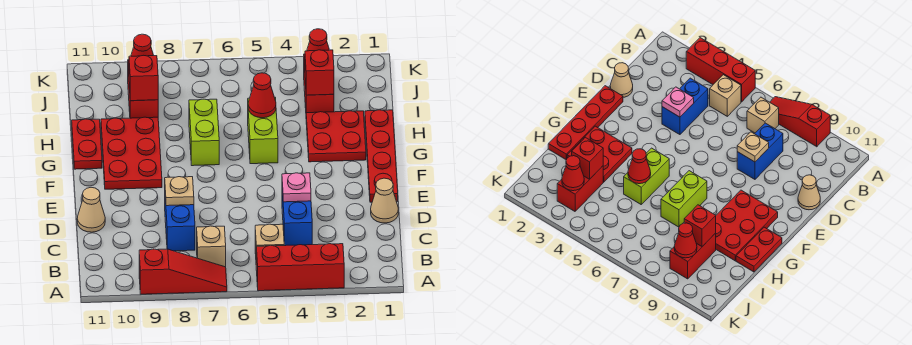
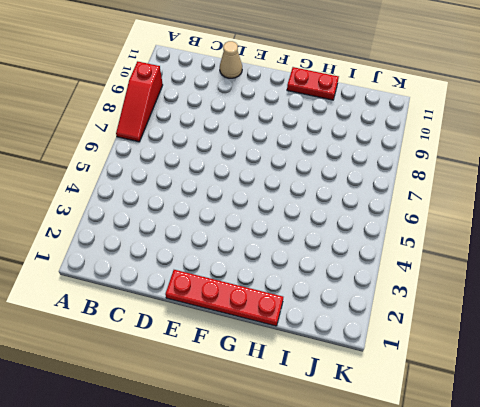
none -> red brick A3:A5 level 1
none -> tan brick B5 level 1
none -> tan brick B7 level 1

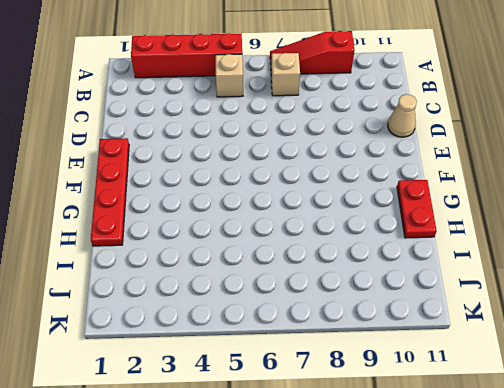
red brick A2:A5 level 1 -> red brick A3:A5 level 1
none -> blue brick C4:D4 level 1
none -> blue brick C8:D8 level 1
none -> tan cone D1 level 1

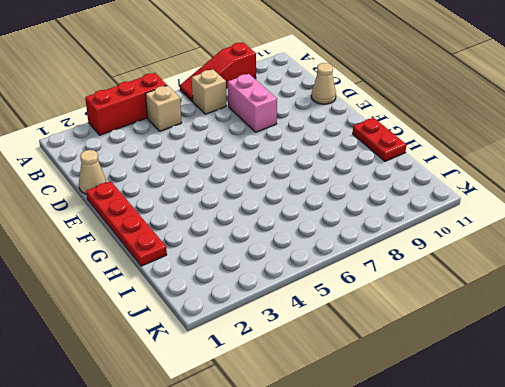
pink brick C8:D8 level 1 -> blue brick C8:D8 level 1
none -> blue brick C4:D4 level 1
none -> red plate F9:H10 level 1
none -> red plate G2:H3 level 1

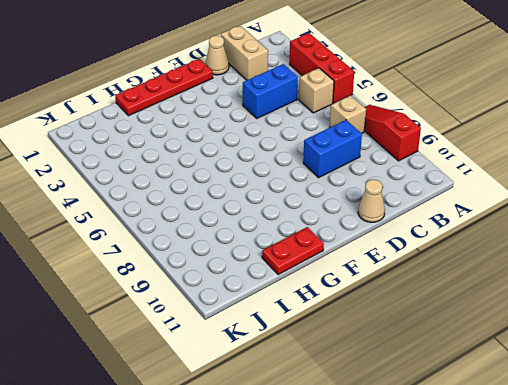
tan brick C1:C2 level 1 -> none
none -> red plate F9:H10 level 1
none -> red plate G2:H3 level 1
none -> lime brick G5:H5 level 1

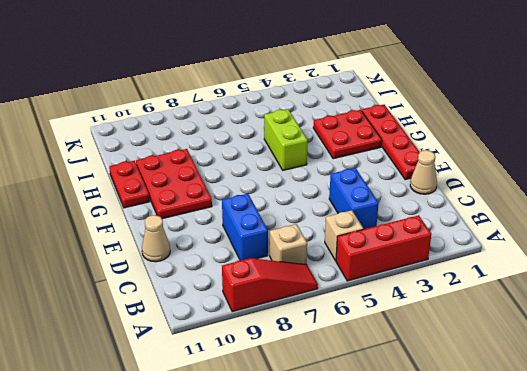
none -> lime brick G7:H7 level 1
none -> red brick I3:J3 level 1
none -> red brick I9:J9 level 1

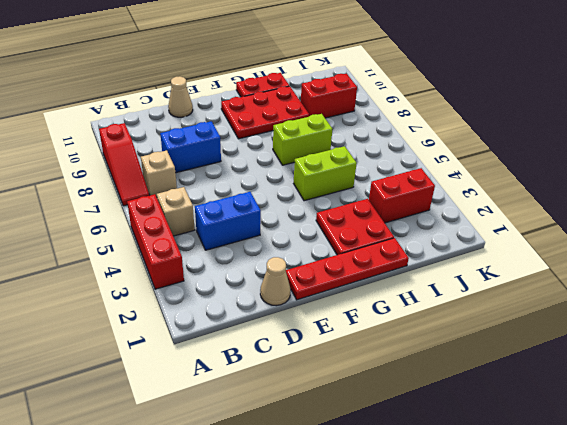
none -> pink plate D4 level 2
none -> tan plate D8 level 2
none -> red cone H5 level 2

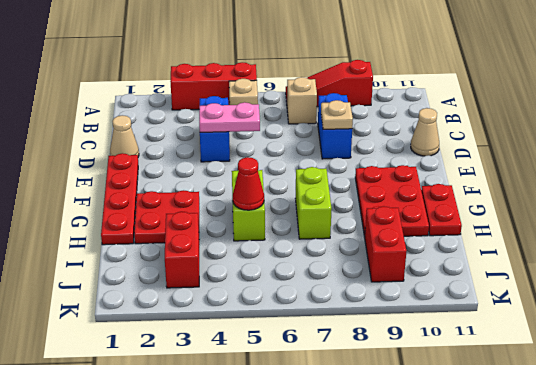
pink plate D4:D5 level 2 -> pink plate D4 level 2
none -> red brick I3 level 2
none -> red brick I9 level 2
none -> red cone J3 level 2

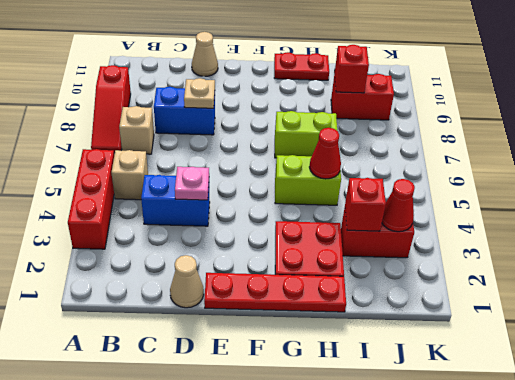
none -> red plate F9:H10 level 1
none -> red cone J9 level 2

